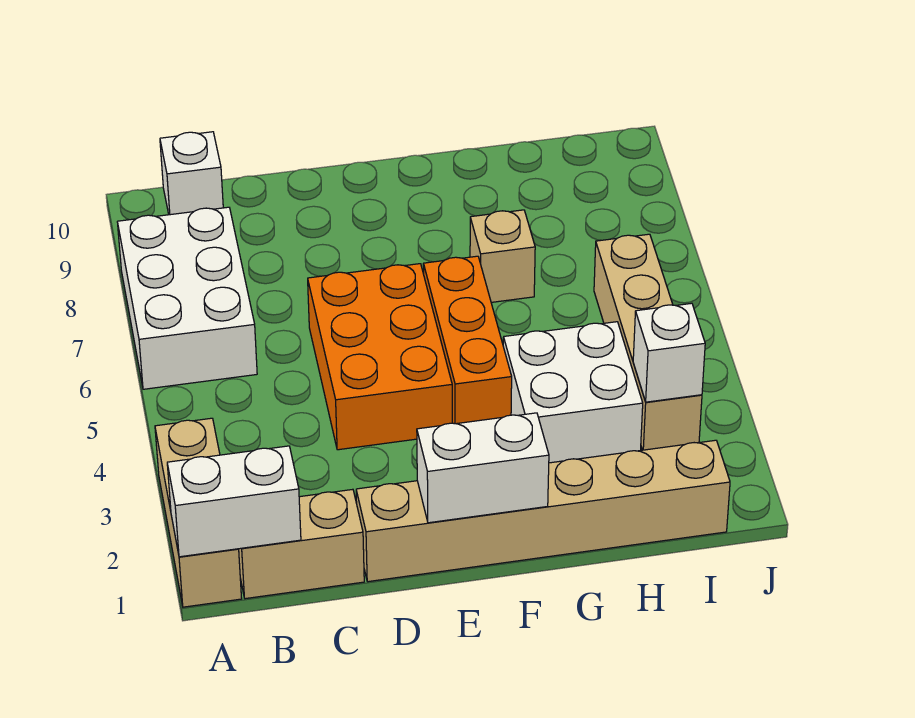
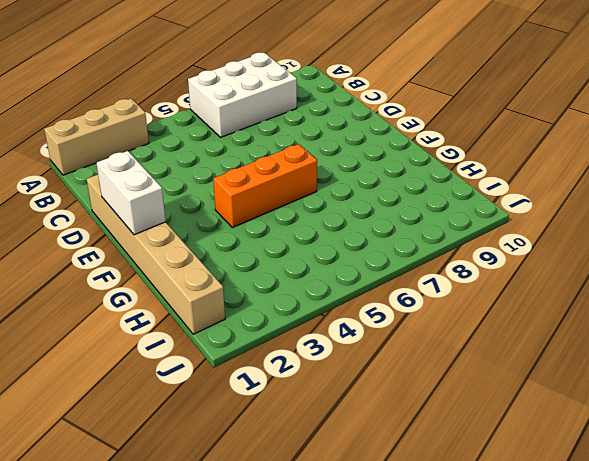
none -> tan brick B1:C1 level 1
none -> white brick B10 level 1
none -> orange brick D4:E6 level 1

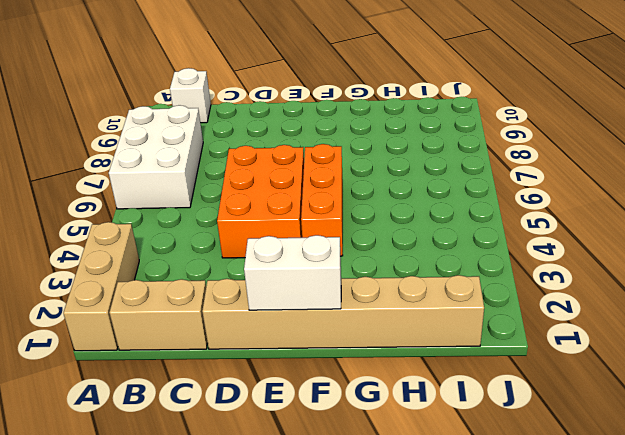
none -> white brick G3:H4 level 1
none -> tan brick G7 level 1
none -> tan brick I3:I6 level 1

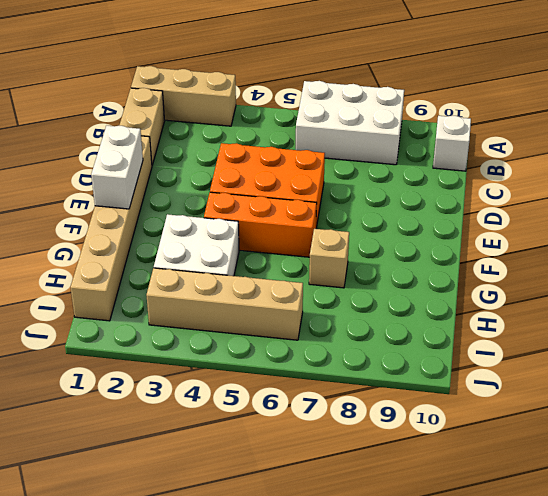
none -> white brick A1:B1 level 2
none -> white brick I3 level 2

